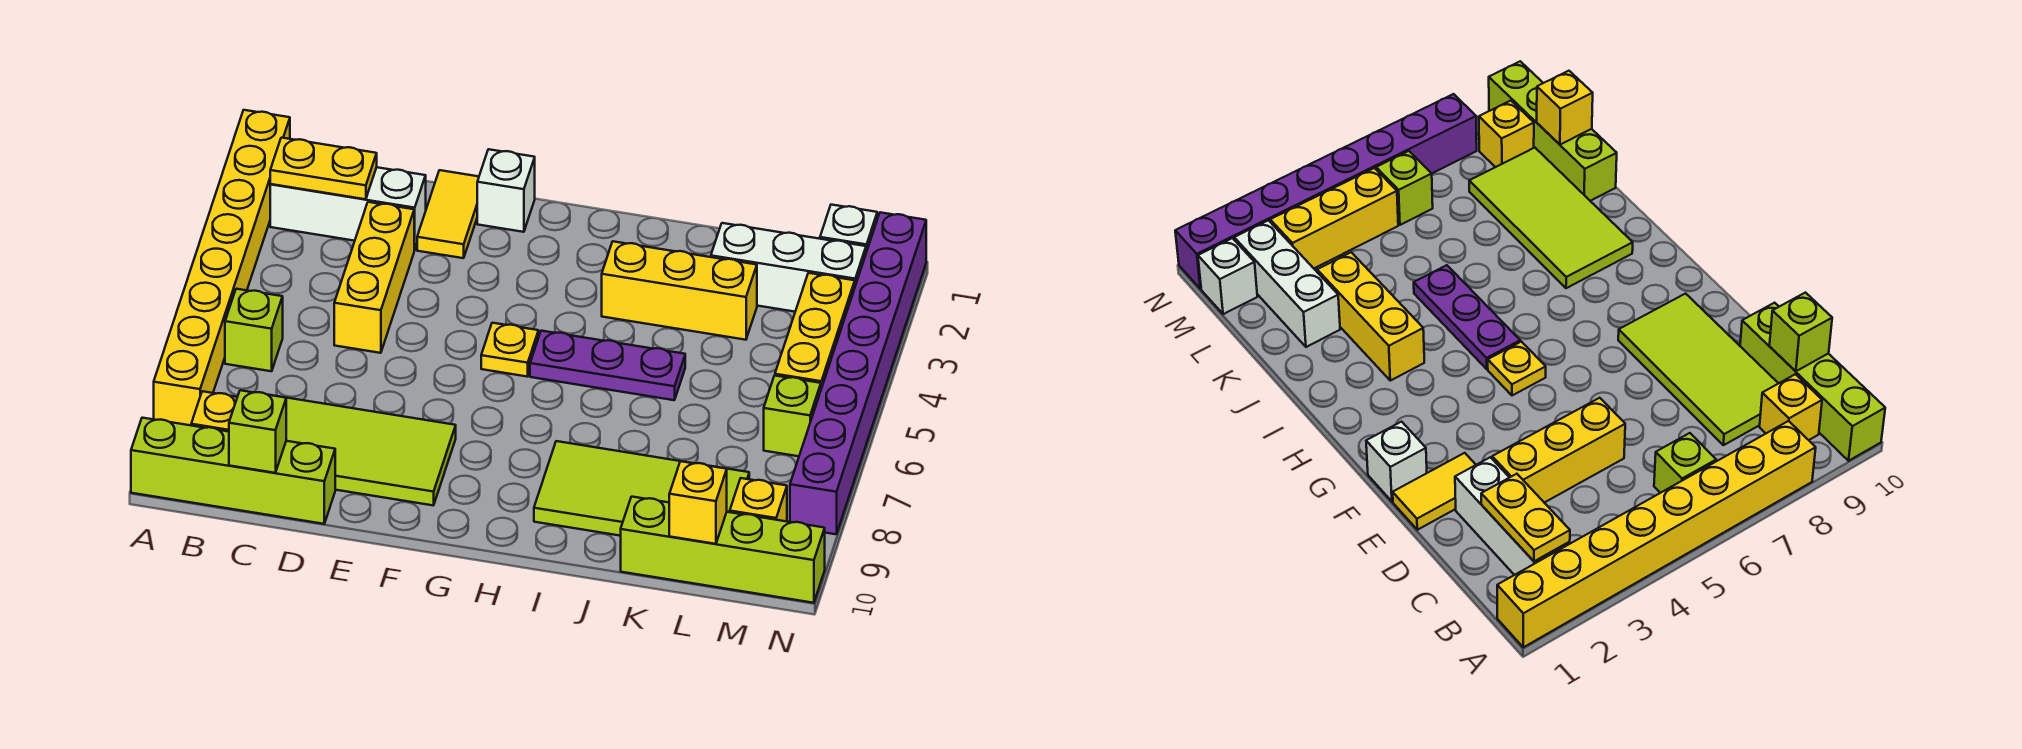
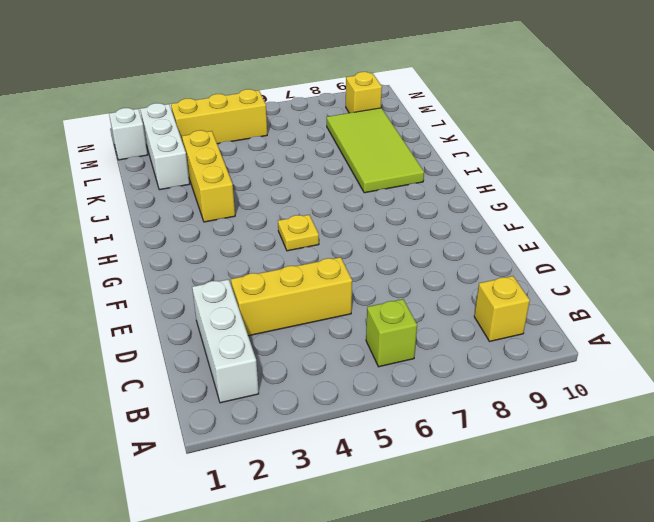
none -> yellow brick A1:A8 level 1
none -> lime brick A10:D10 level 1
none -> lime tile C8:F9 level 1

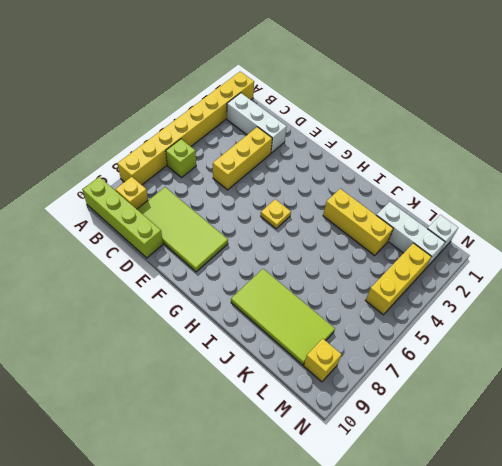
none -> yellow tile E1:E2 level 1
none -> white brick F1 level 1
none -> purple plate H5:J5 level 1

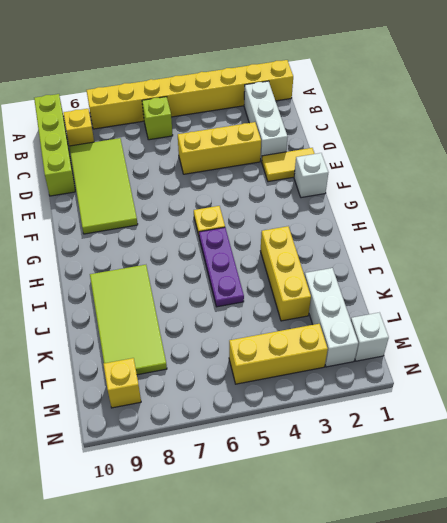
none -> lime brick K10:N10 level 1
none -> lime brick M6 level 1
none -> purple brick N1:N8 level 1

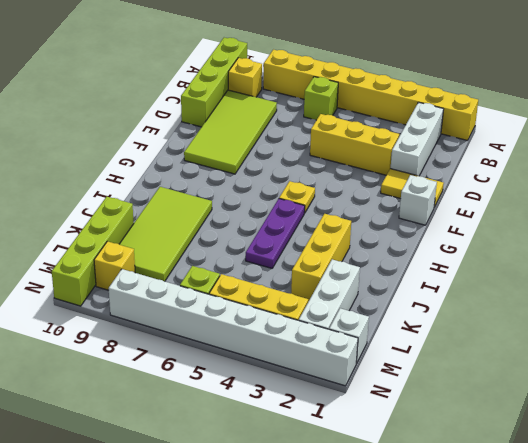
white brick N1:N8 level 1 -> purple brick N1:N8 level 1
none -> yellow plate B2:C2 level 2
none -> lime brick C10 level 2
none -> yellow brick L10 level 2

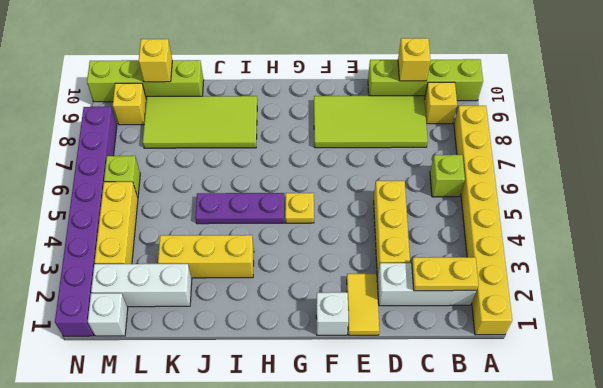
yellow brick C10 level 2 -> lime brick C10 level 2

